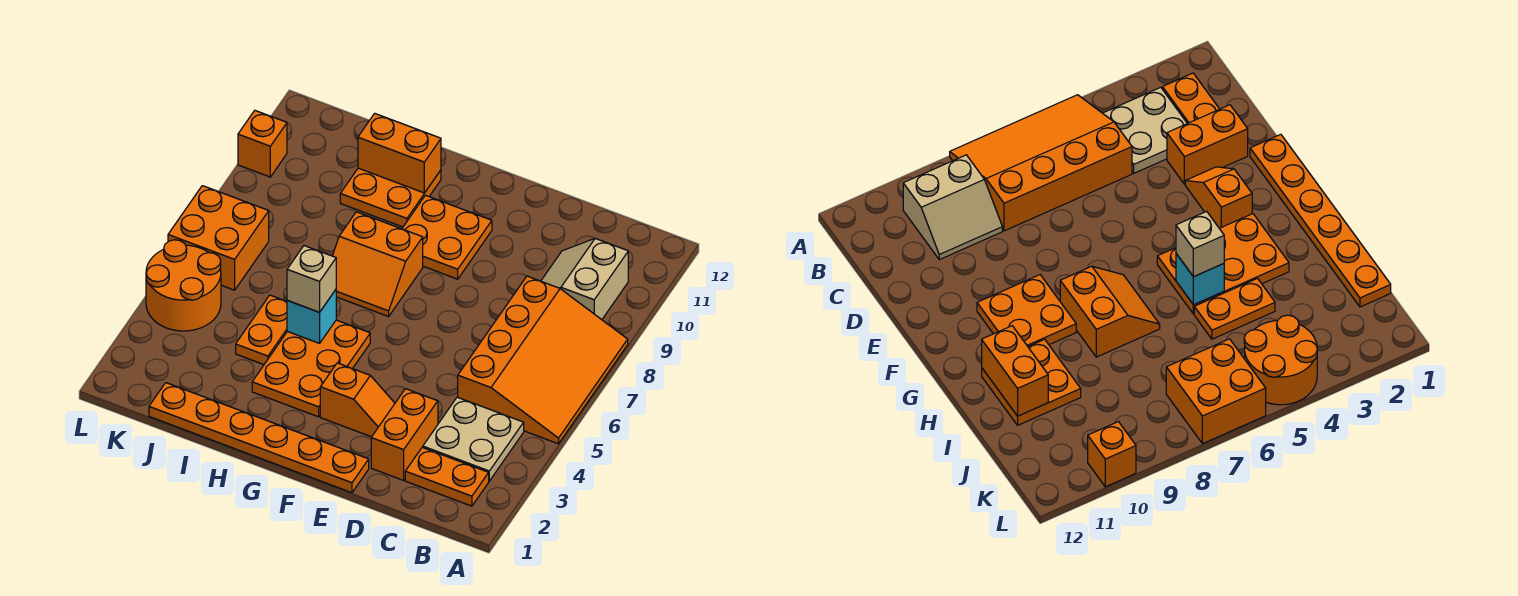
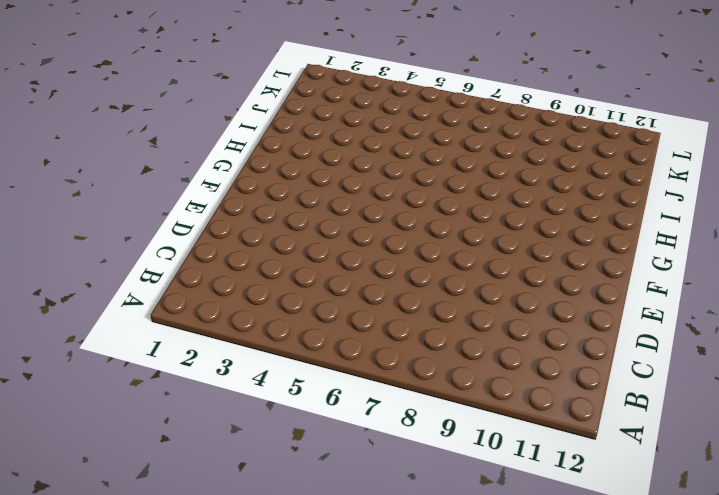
none -> orange slope A5:C8 level 1 top C
none -> orange plate B2:C2 level 1
none -> tan plate B3:C4 level 1

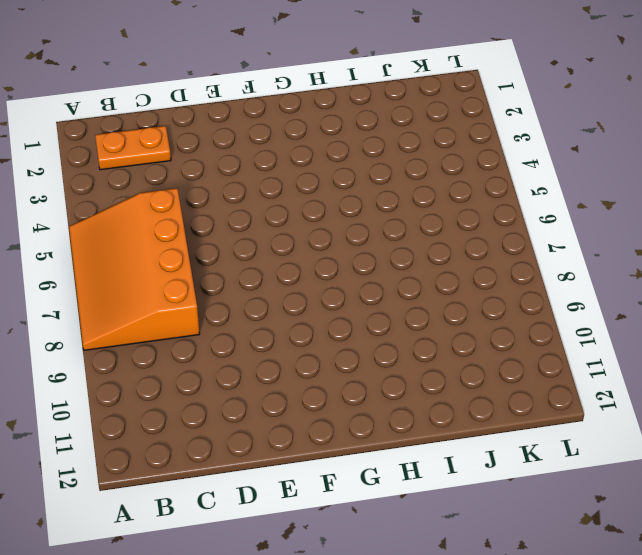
none -> tan plate B3:C4 level 1
none -> tan slope B9:C10 level 1 top B
none -> orange brick D2:D3 level 1

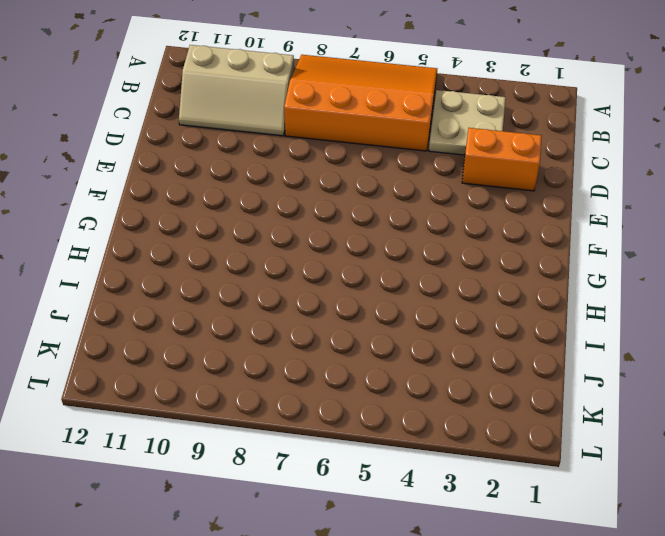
tan slope B9:C11 level 1 top B -> tan slope B9:C10 level 1 top B
none -> orange plate B2:C2 level 1
none -> orange plate E1:J1 level 1
none -> orange slope E3:F3 level 1 top F

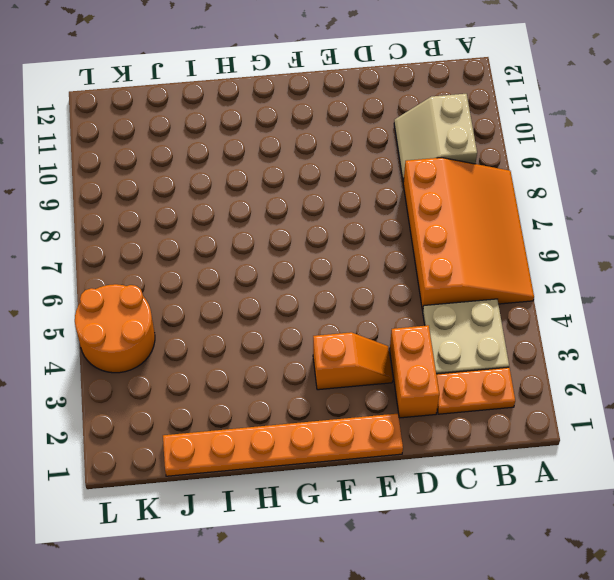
none -> orange plate F9:G10 level 1
none -> orange plate G3:H5 level 1
none -> orange slope G7:H8 level 1 top 8

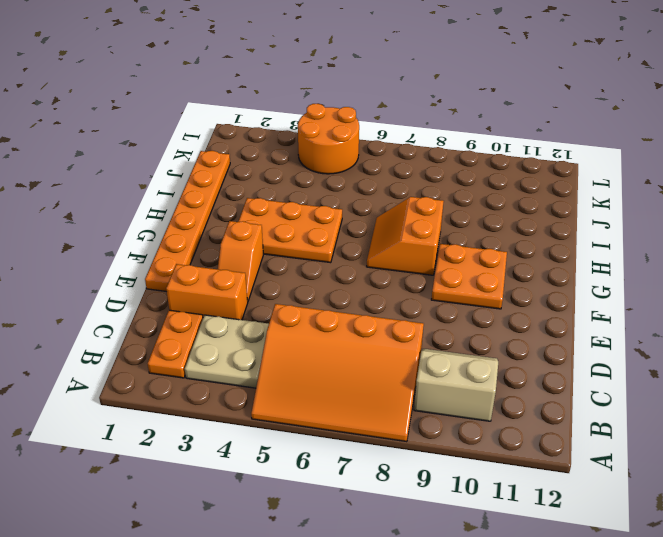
none -> orange plate H10:I11 level 1
none -> orange plate I4:I5 level 1
none -> orange brick K6:L7 level 1

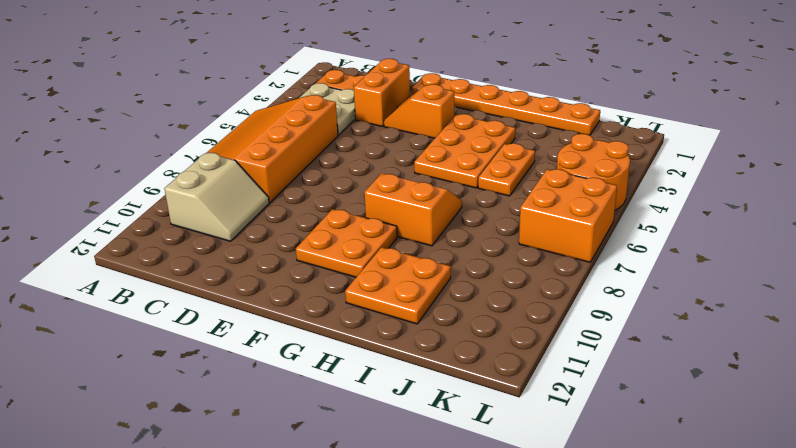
none -> orange brick L10 level 1
none -> cyan brick H5 level 2
none -> orange brick H11:I11 level 2

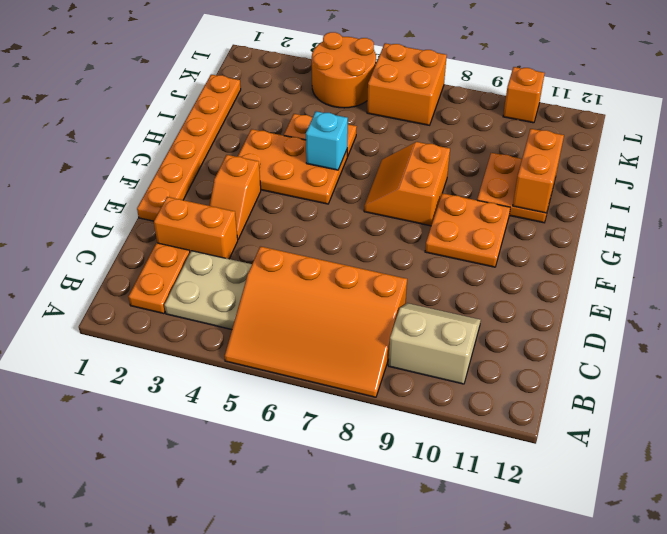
none -> tan brick H5 level 3

